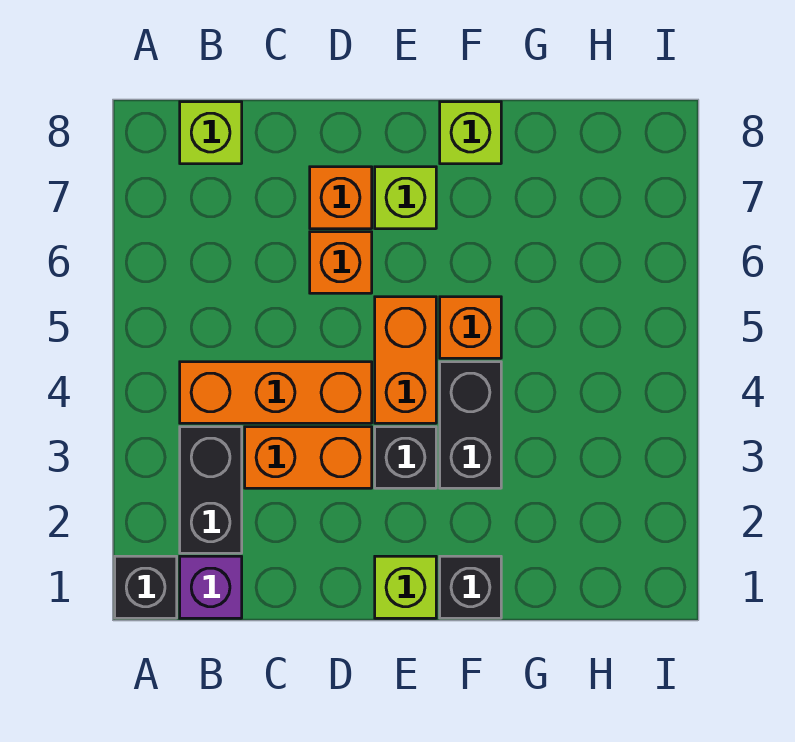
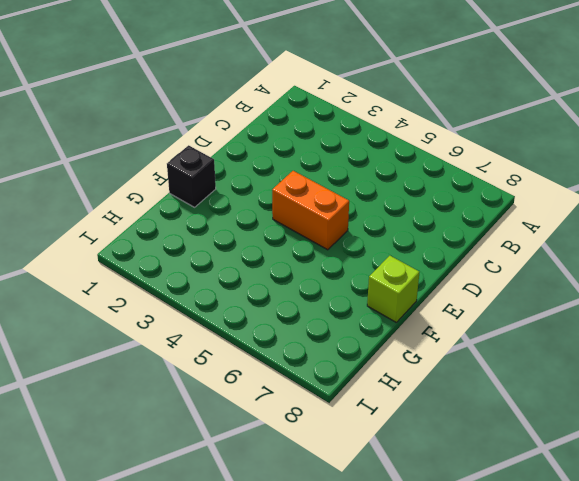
none -> black brick A1 level 1
none -> purple brick B1 level 1
none -> black brick B2:B3 level 1

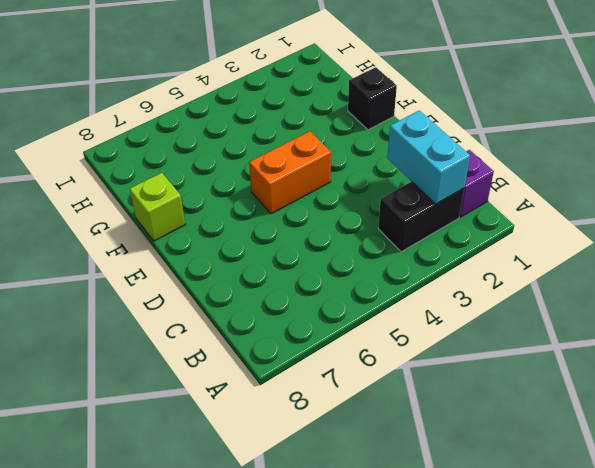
cyan brick B2:C2 level 2 -> none
none -> black brick A1 level 1
none -> orange brick B4:D4 level 1
none -> lime brick B8 level 1

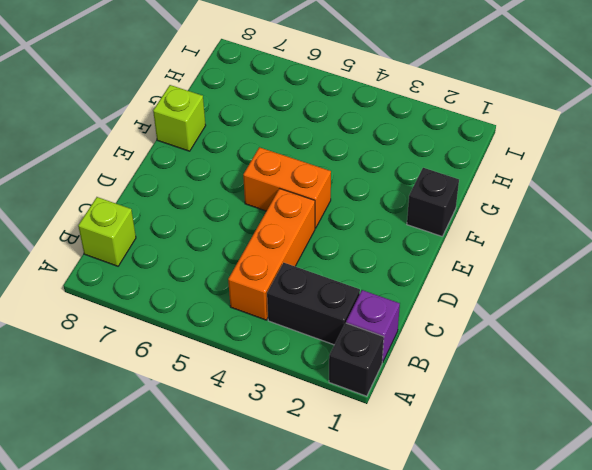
none -> orange brick C3:D3 level 1
none -> orange brick D6 level 1
none -> orange brick D7 level 1

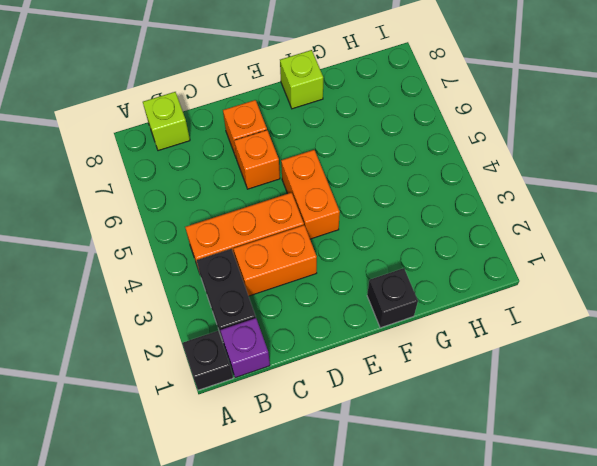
none -> lime brick E1 level 1
none -> black brick E3 level 1
none -> lime brick E7 level 1

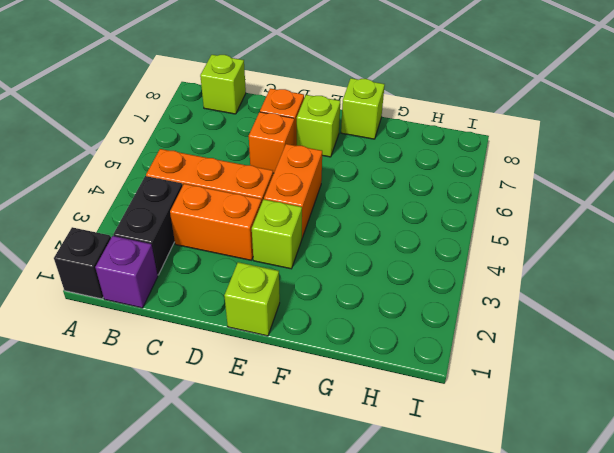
lime brick E3 level 1 -> black brick E3 level 1
none -> black brick F1 level 1
none -> black brick F3:F4 level 1
none -> orange brick F5 level 1

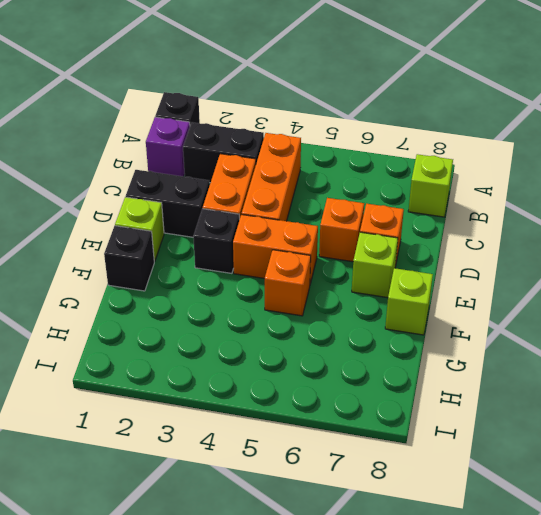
black brick D1:D2 level 1 -> black brick F3:F4 level 1

